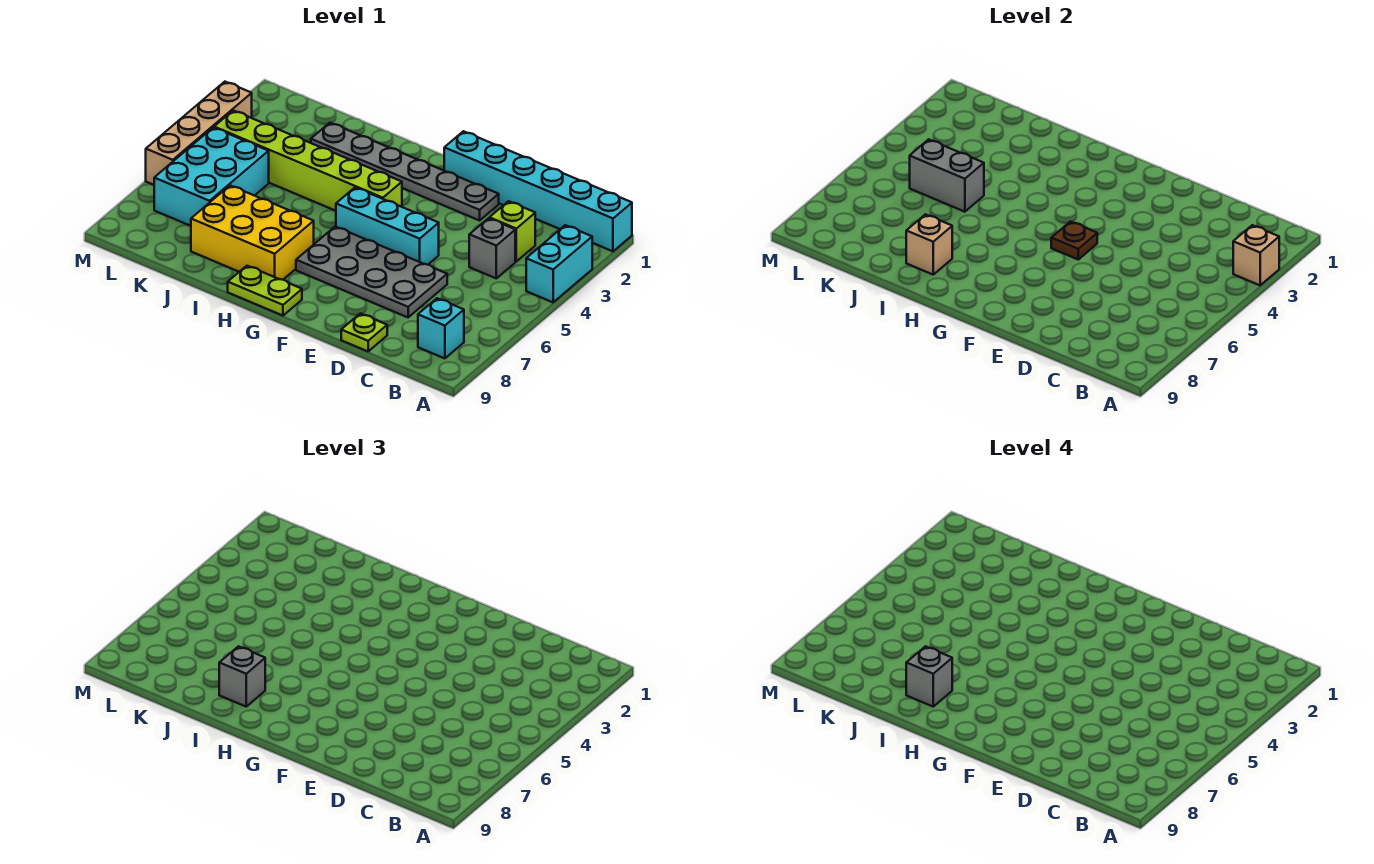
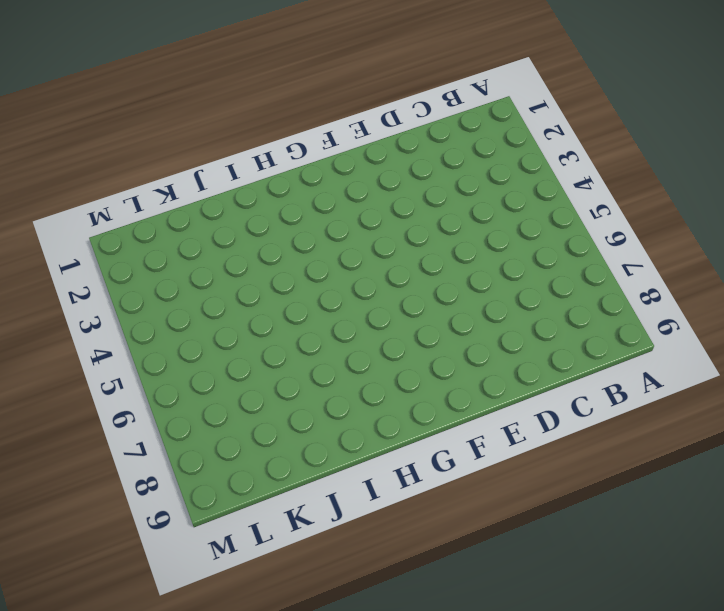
none -> cyan brick A1:F1 level 1
none -> cyan brick A3:A4 level 1
none -> cyan brick B8 level 1

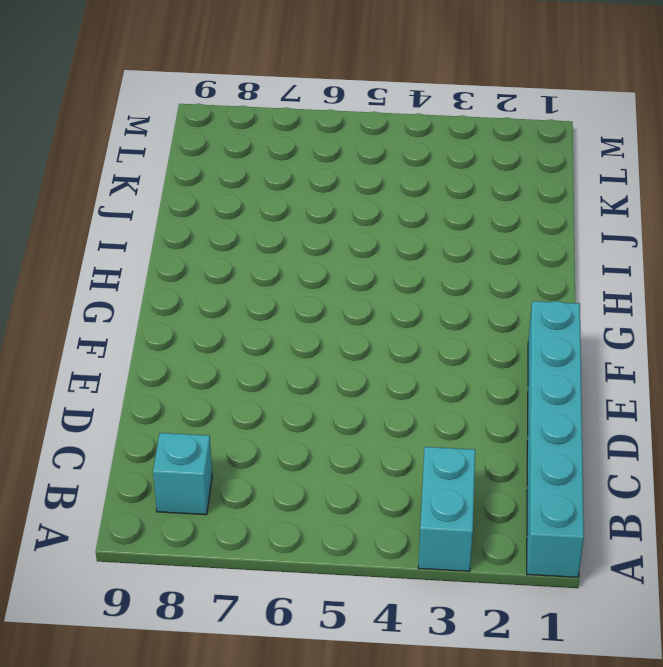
cyan brick A3:B3 level 1 -> cyan brick A3:A4 level 1
none -> lime brick C3 level 1
none -> grey brick C4 level 1
none -> grey plate D6:G7 level 1

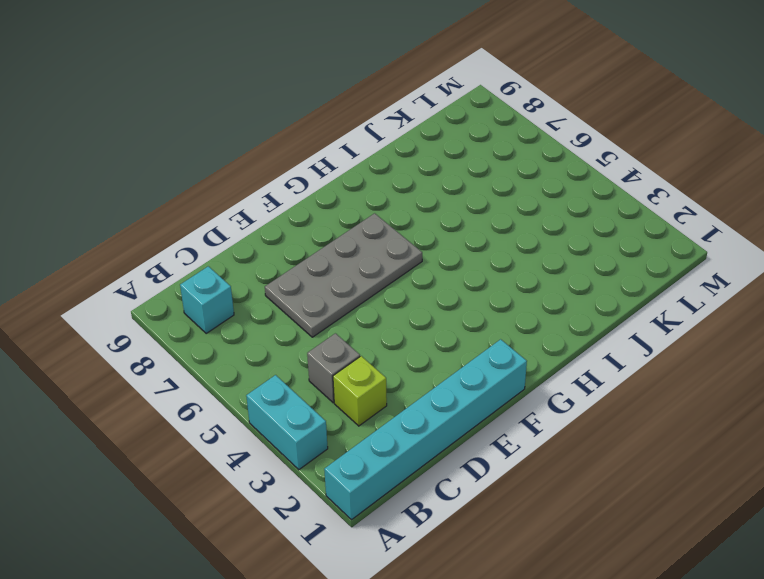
none -> lime plate D9 level 1
none -> grey plate E2:J2 level 1
none -> cyan brick E5:G5 level 1

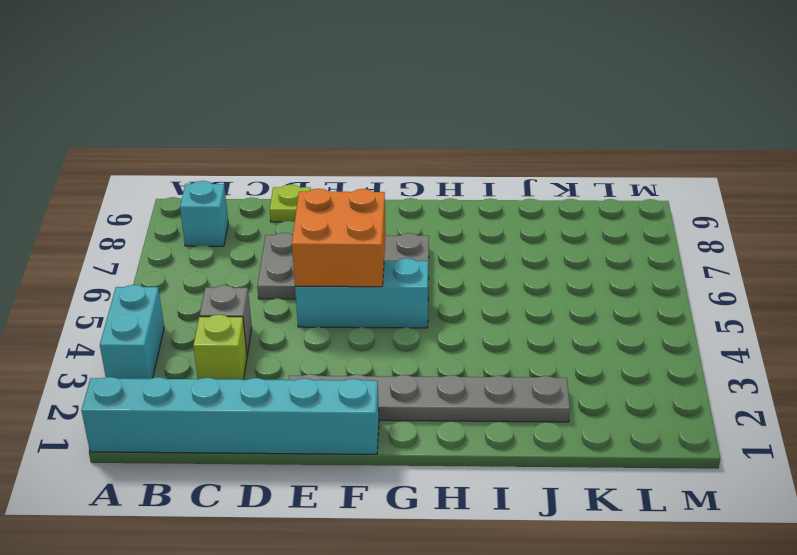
orange brick E5:F6 level 2 -> brown plate F5 level 2
none -> lime brick G4:L4 level 1
none -> lime plate G9:H9 level 1
none -> yellow brick H7:J8 level 1

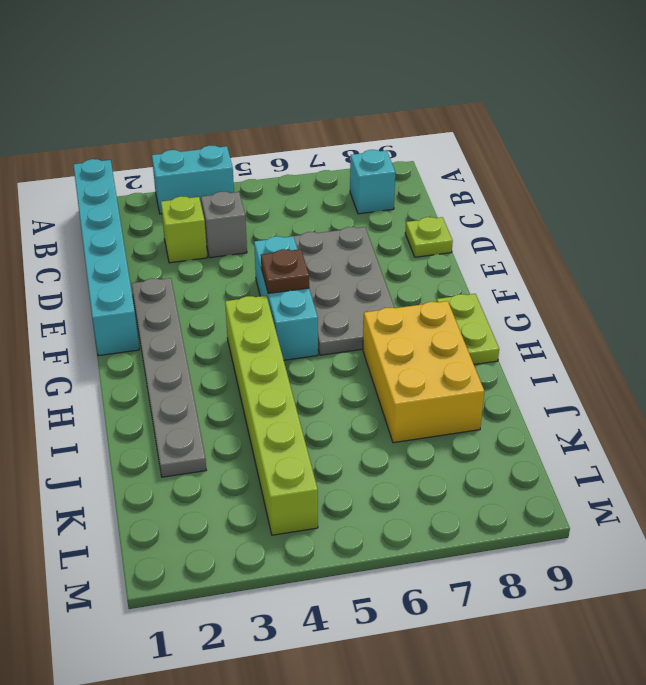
none -> cyan brick K5:L7 level 1
none -> tan brick M3:M6 level 1
none -> tan brick A3 level 2

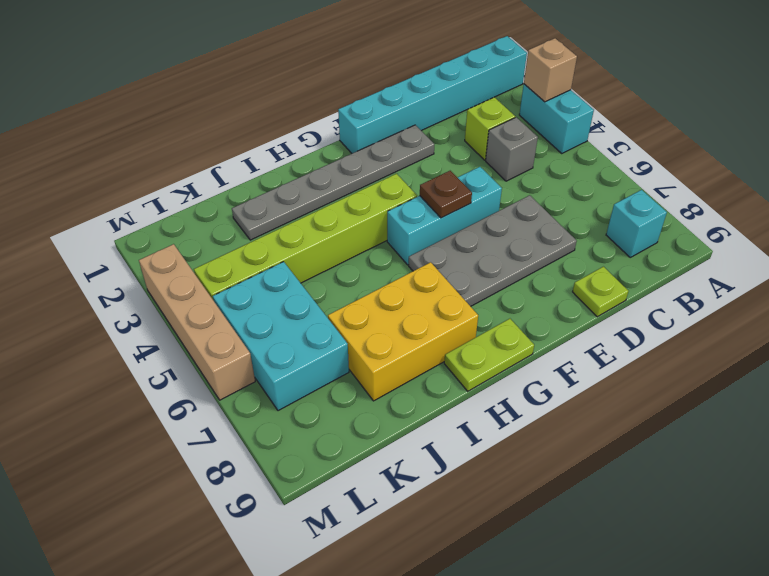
none -> tan brick I8 level 2
none -> grey brick J5:K5 level 2
none -> grey brick I8 level 3

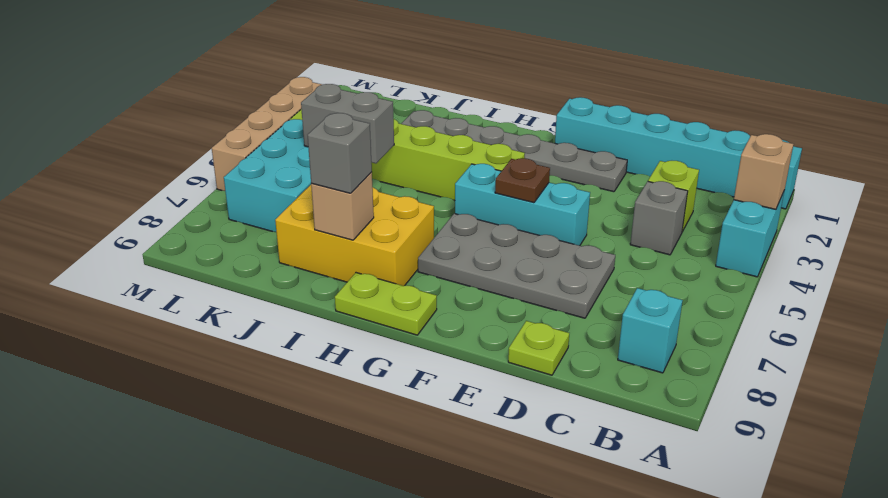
none -> grey brick I8 level 4

